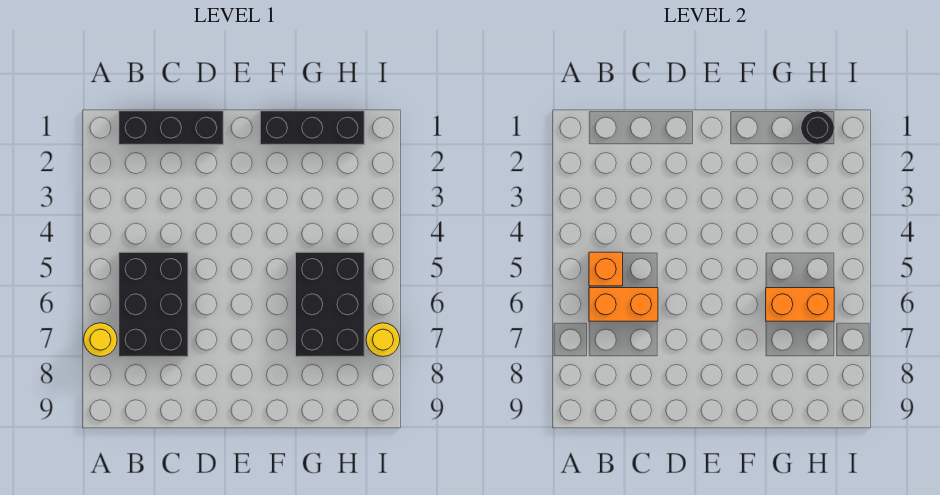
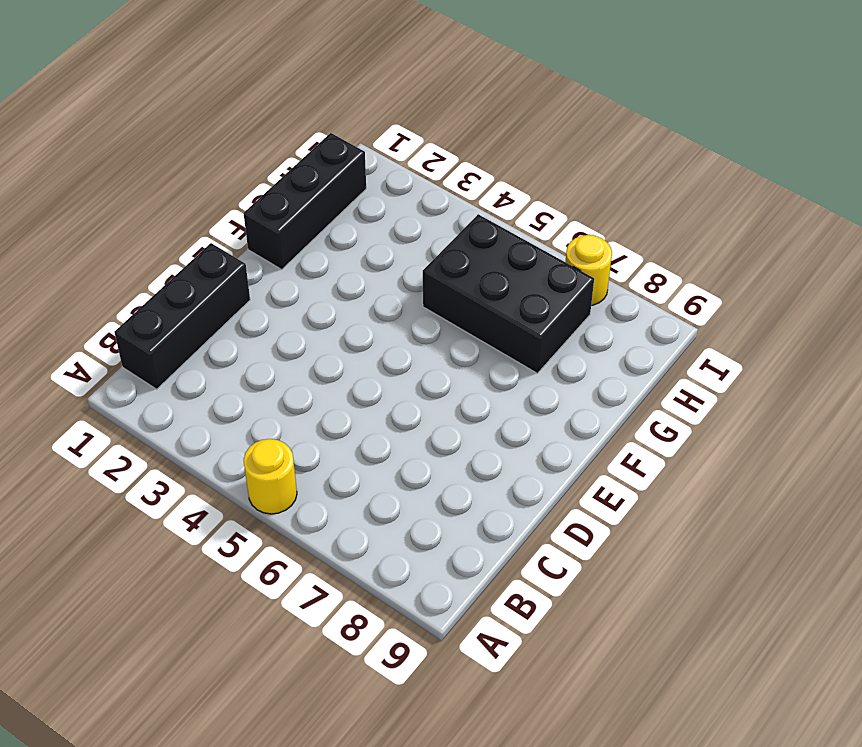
yellow round brick A5 level 1 -> yellow round brick A7 level 1
none -> black brick B5:C7 level 1
none -> orange brick B5 level 2

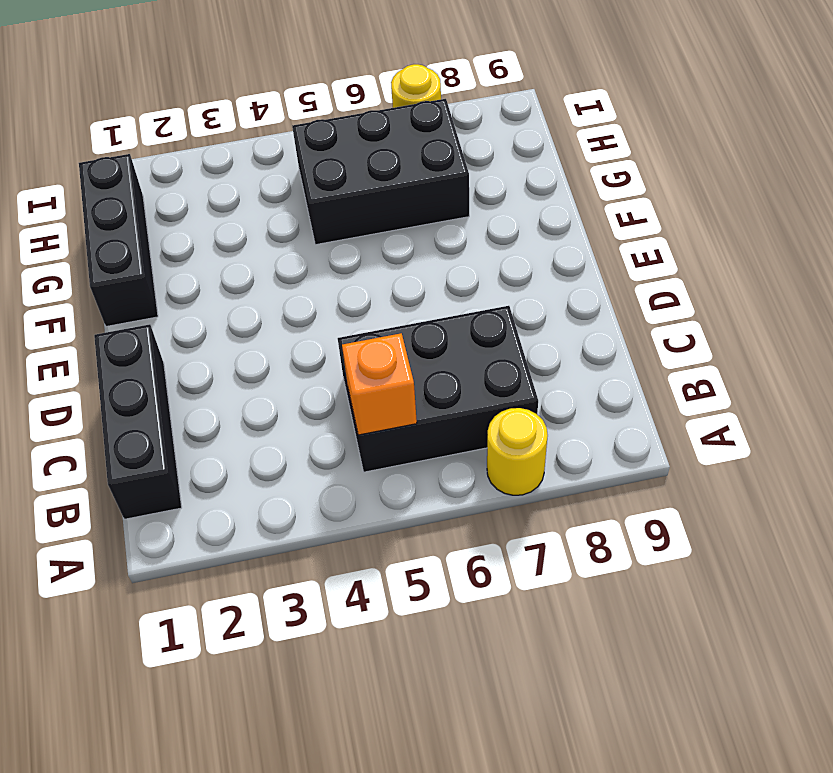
none -> orange brick B6:C6 level 2
none -> orange brick G6:H6 level 2

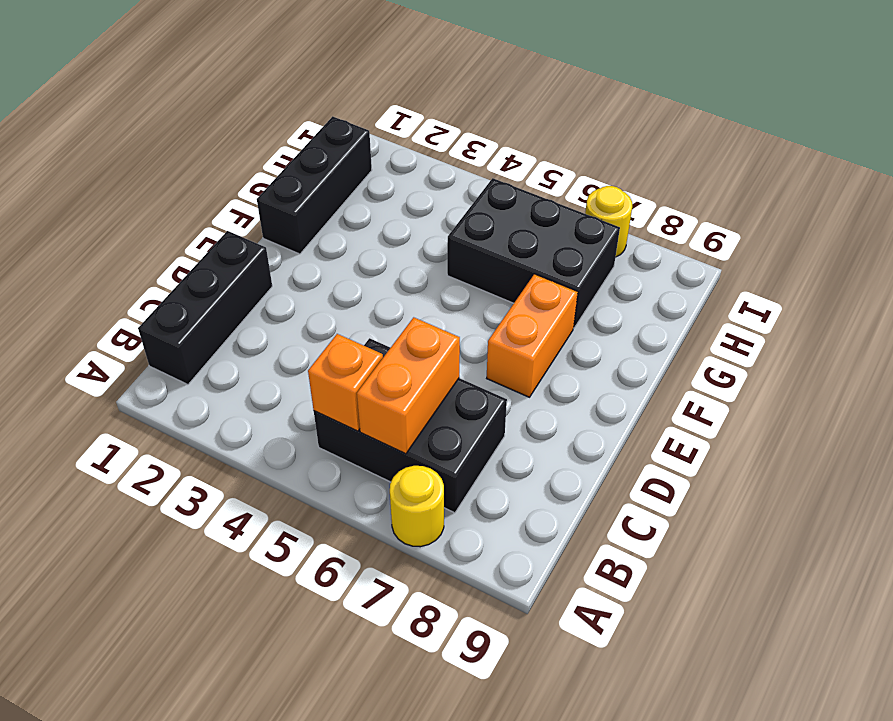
orange brick E7:F7 level 1 -> orange brick G6:H6 level 2
none -> black round brick H1 level 2

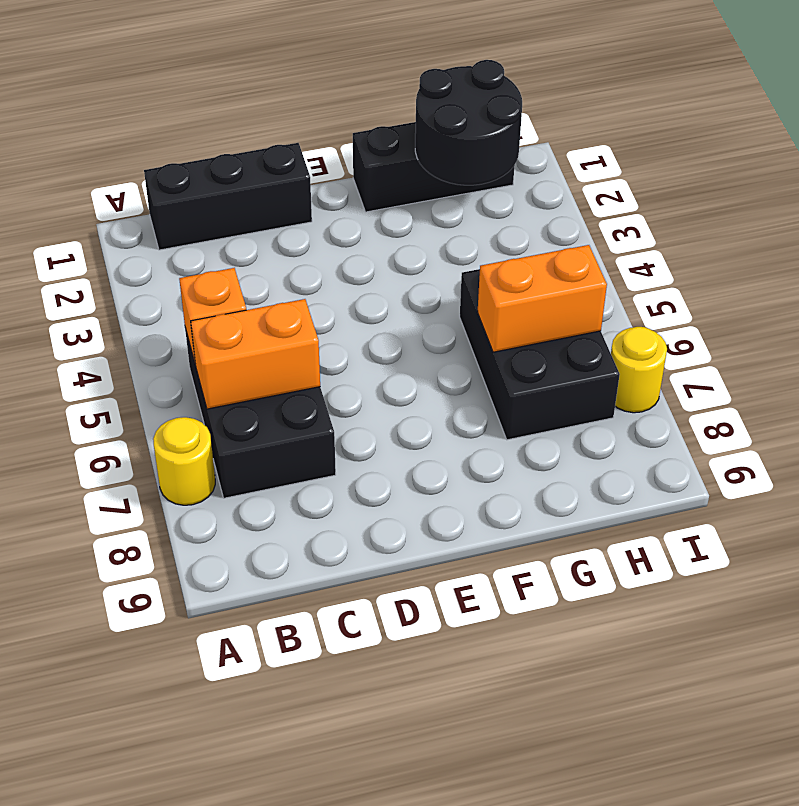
black round brick G1:H2 level 2 -> black round brick H1 level 2

